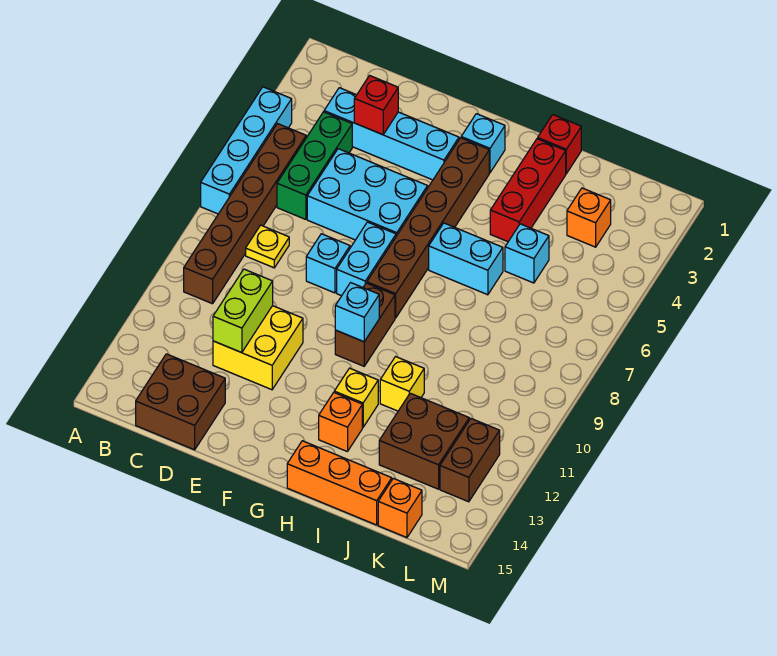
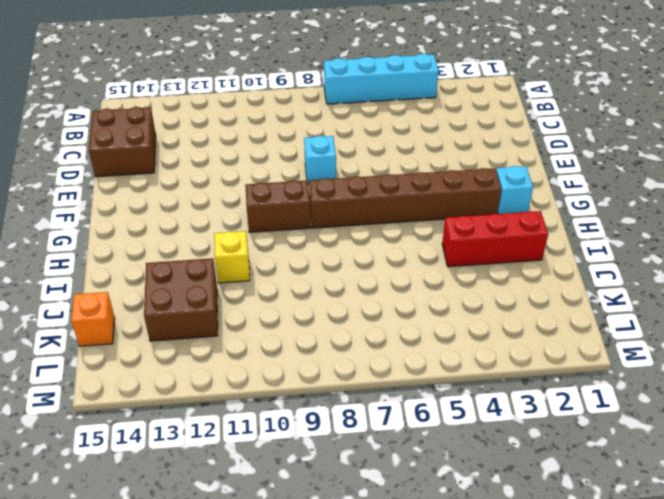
none -> brown brick B5:B10 level 1
none -> cyan brick C3:F3 level 1
none -> green brick C4:C6 level 1

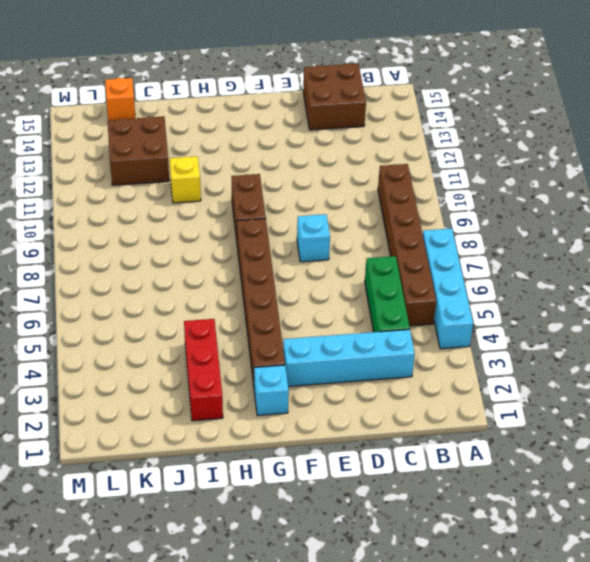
none -> yellow plate C8 level 1
none -> cyan brick D5:F6 level 1
none -> yellow brick D11:E12 level 1

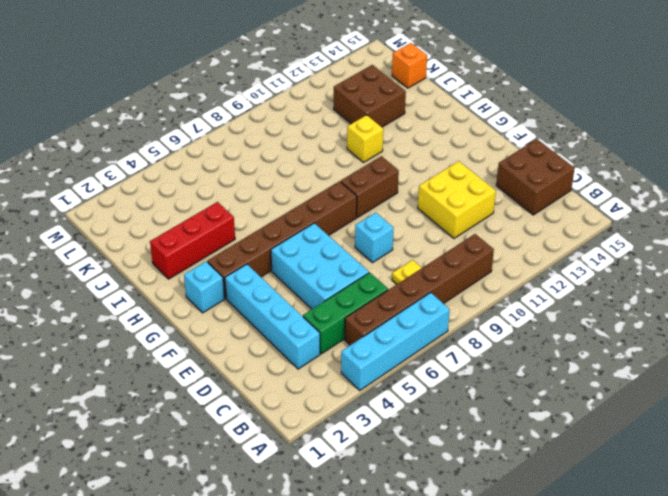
none -> cyan brick F7:F8 level 1
none -> cyan brick H6:I6 level 1
none -> yellow brick H12 level 1

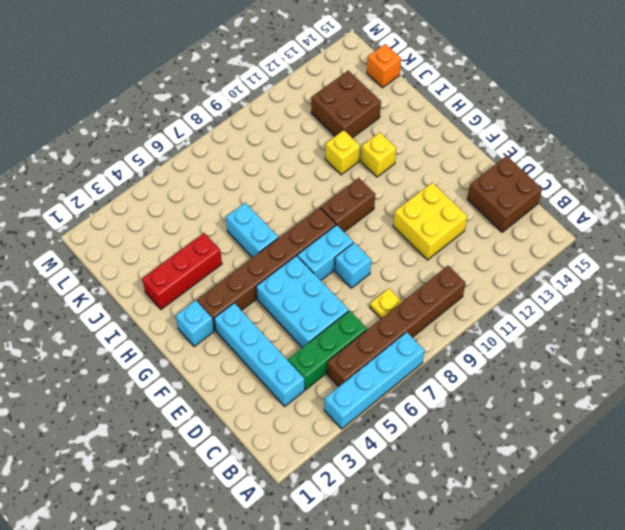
none -> orange brick H13 level 1
none -> orange brick H15:J15 level 1
none -> red brick I1 level 1

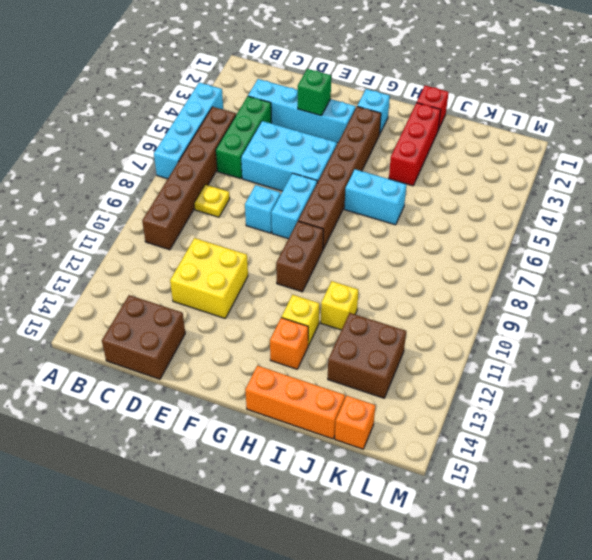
green brick E3 level 2 -> none
none -> cyan brick J5 level 1
none -> orange brick K3 level 1
none -> brown brick L12:L13 level 1

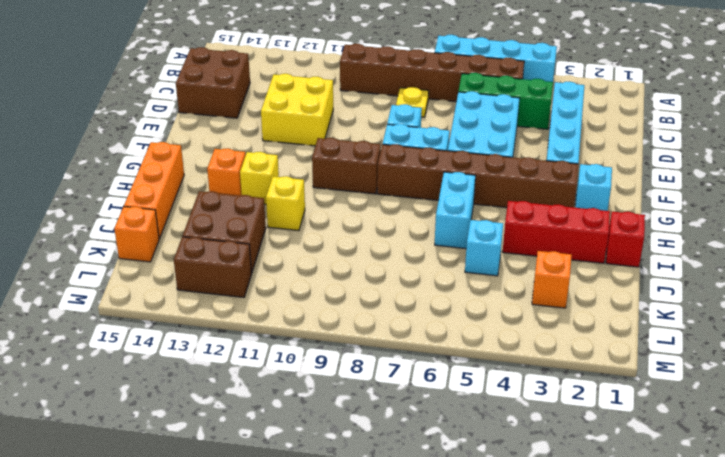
none -> red brick D3 level 2
none -> lime brick D11:D12 level 2
none -> cyan brick G10 level 2

